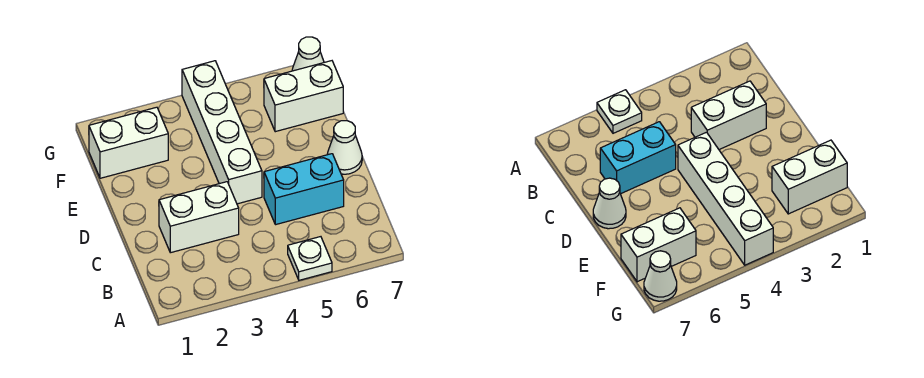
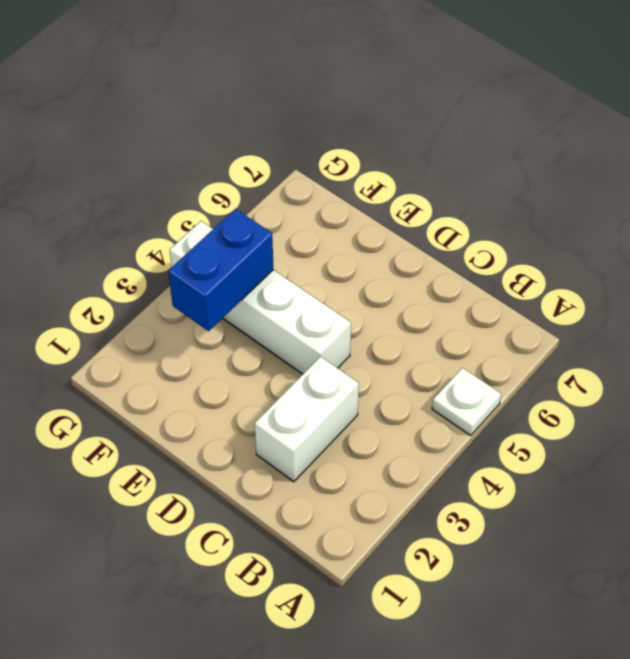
blue brick F3:F4 level 2 -> none
none -> cyan brick C5:C6 level 1
none -> white cone D7 level 1

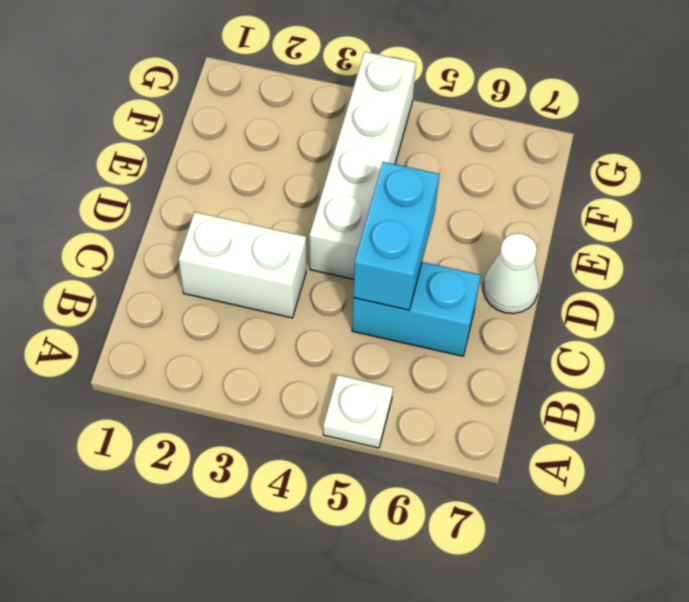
cyan brick C5:D5 level 2 -> none
none -> white brick F1:F2 level 1
none -> white brick F6:F7 level 1

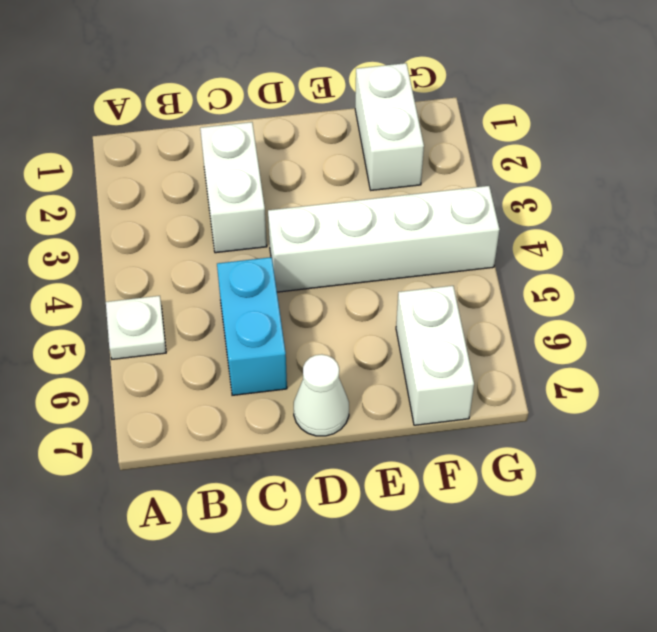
none -> white cone G7 level 1

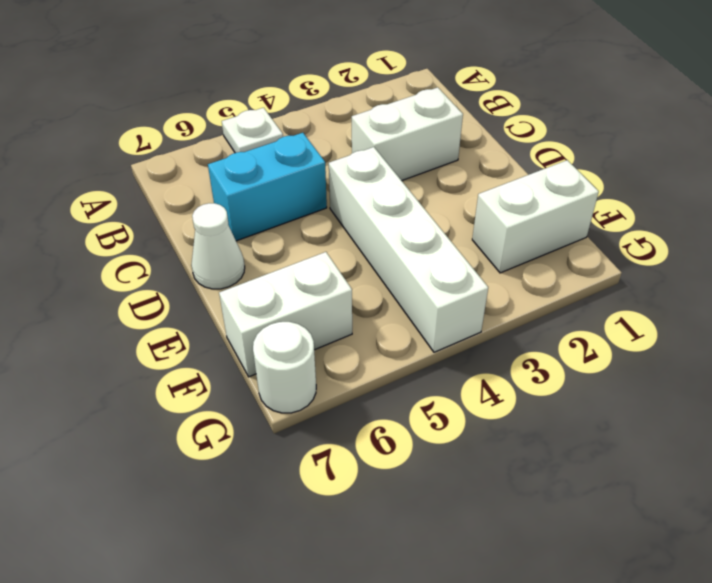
white round brick G7 level 1 -> white cone G7 level 1

